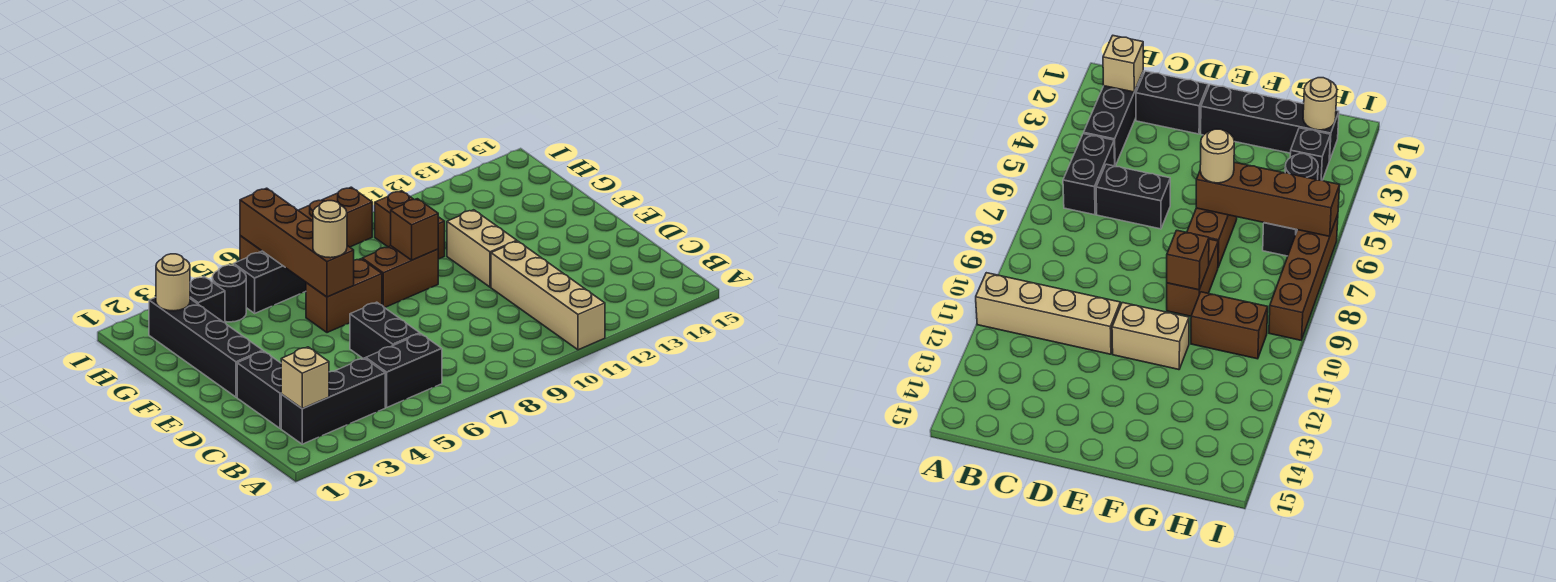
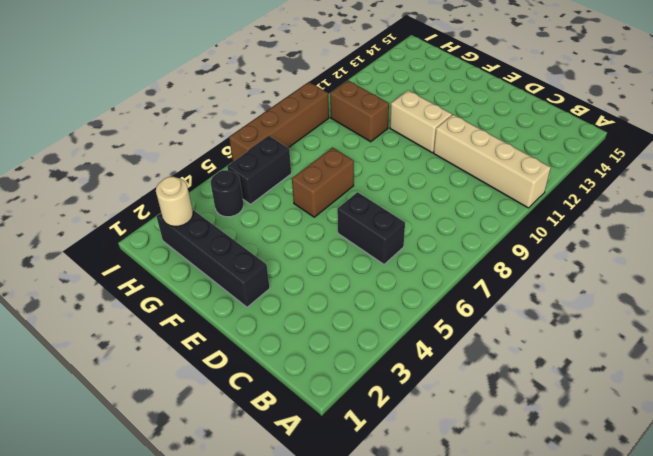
none -> black brick B2:B4 level 1
none -> black brick B5:B6 level 1
none -> black brick C2:D2 level 1

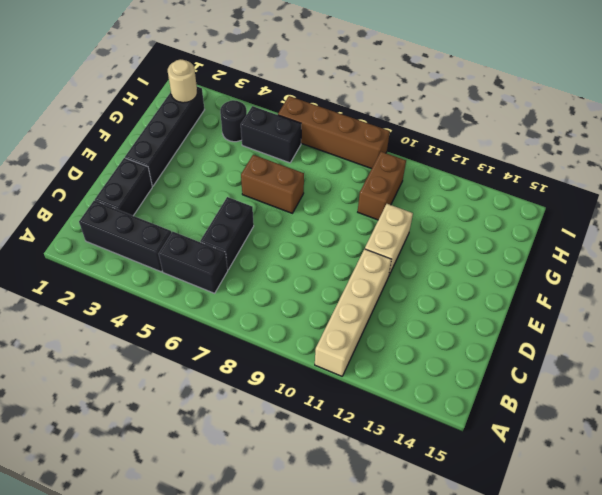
none -> brown brick F8:F9 level 1
none -> black brick H3 level 1
none -> tan brick B2 level 2

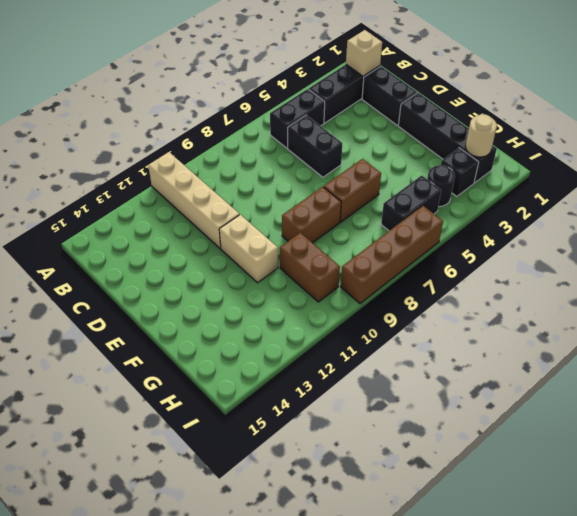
none -> brown brick F6:I6 level 2
none -> brown brick F9 level 2
none -> tan round brick F6 level 3

